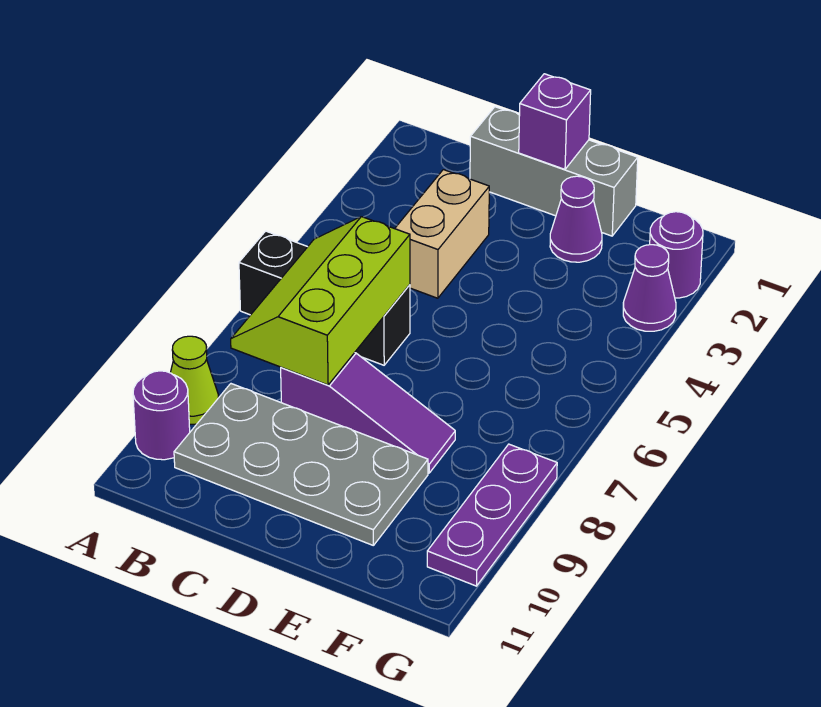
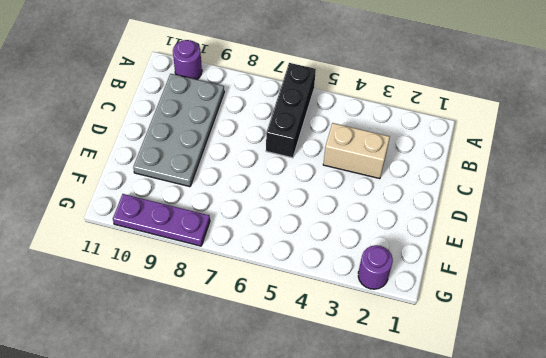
none -> lime cone A9 level 1
none -> grey brick C1:E1 level 1
none -> purple slope C8:E8 level 1 top C

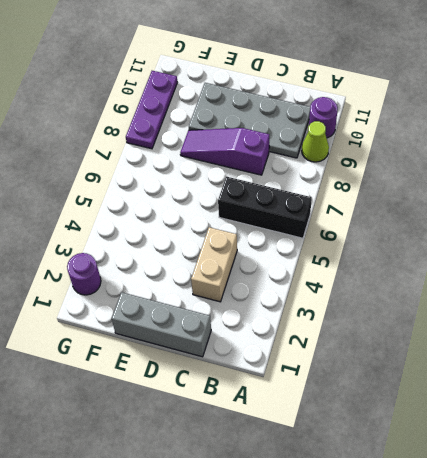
none -> purple cone E2 level 1
none -> purple cone G3 level 1
none -> lime slope B6:C8 level 2 top C

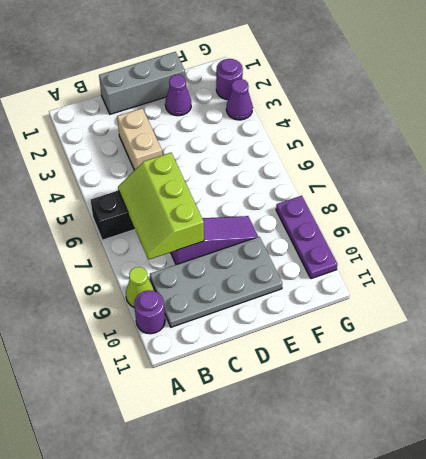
none -> purple brick D1 level 2

